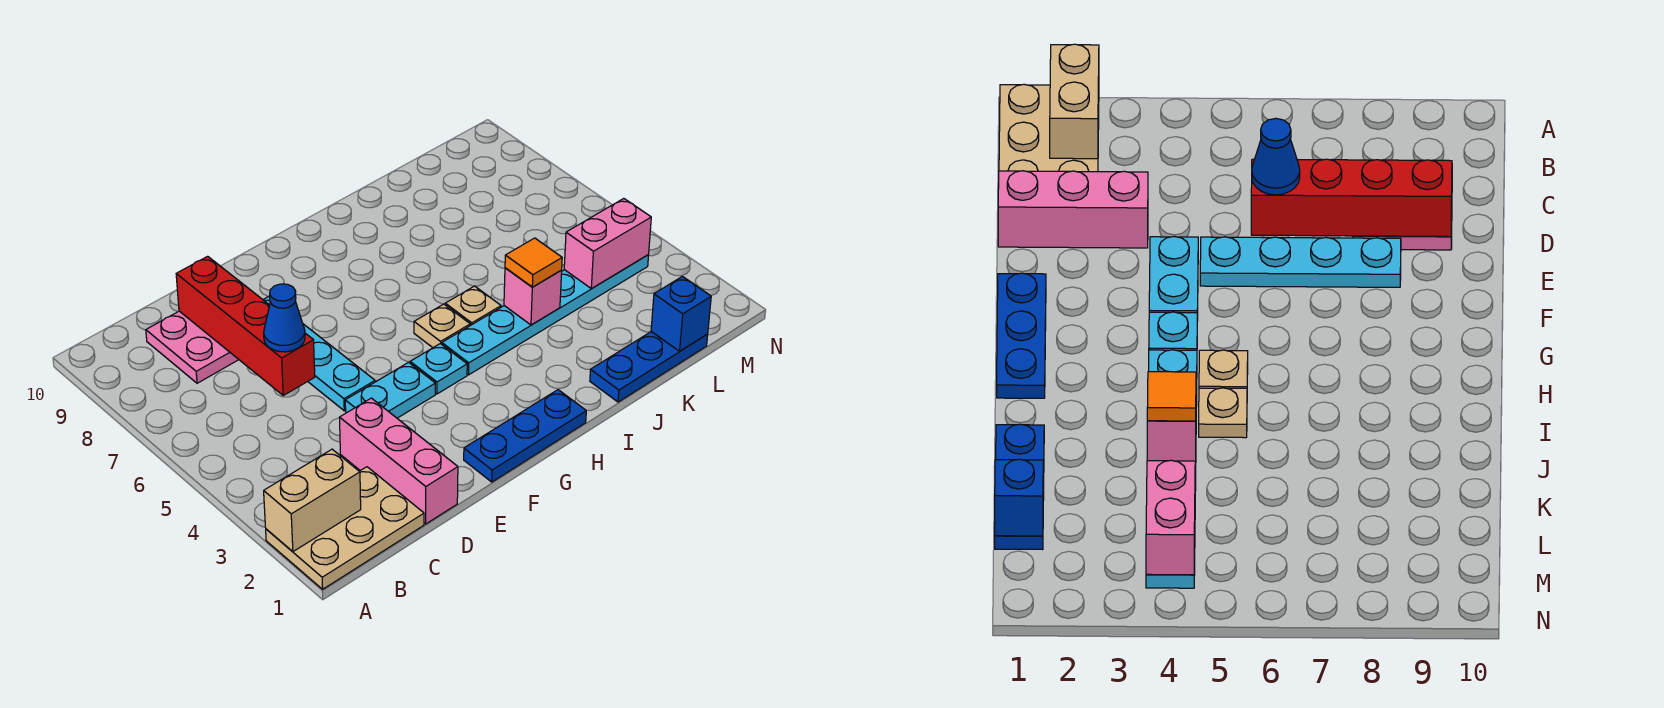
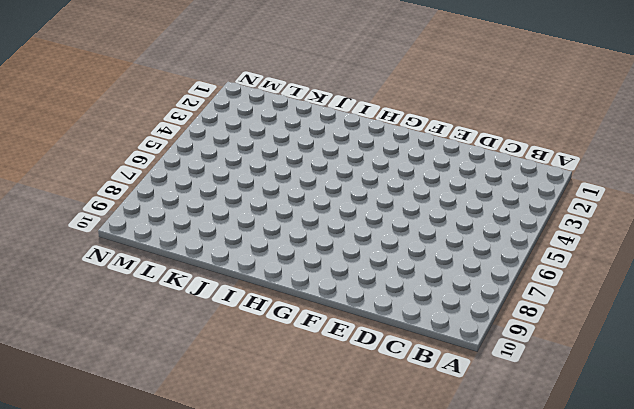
none -> tan plate A1:C2 level 1
none -> pink plate C8:D9 level 1
none -> pink brick D1:D3 level 1

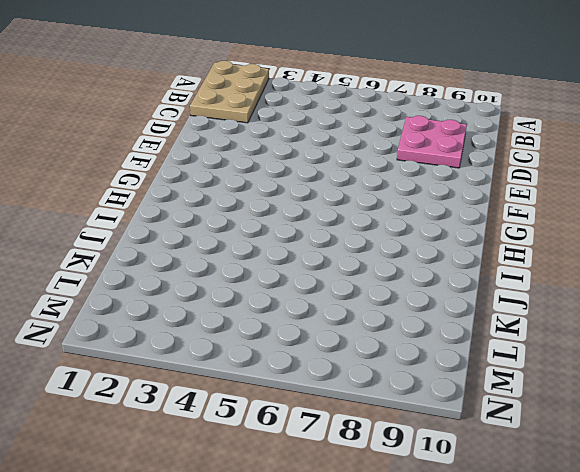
none -> pink brick D1:D3 level 1
none -> cyan plate E4:F4 level 1
none -> cyan plate E5:E8 level 1

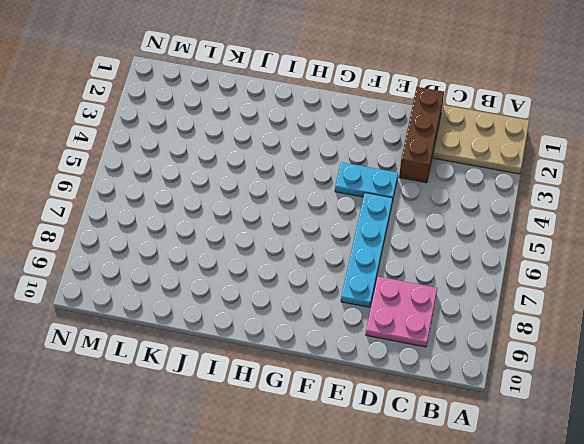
brown brick D1:D3 level 1 -> pink brick D1:D3 level 1
none -> blue plate F1:H1 level 1
none -> cyan plate G4 level 1
none -> cyan plate H4:M4 level 1

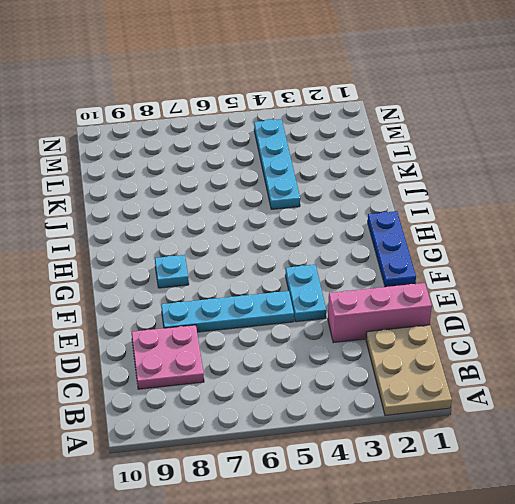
cyan plate G8 level 1 -> cyan plate G4 level 1
cyan plate J4:M4 level 1 -> cyan plate H4:M4 level 1
none -> tan plate H5 level 1
none -> tan plate I5 level 1
none -> blue plate J1:L1 level 1

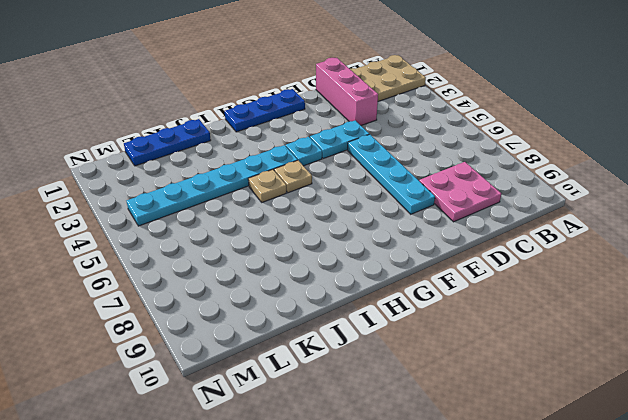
none -> tan brick A2:B2 level 2
none -> red brick D6:D9 level 2
none -> pink brick J4 level 2

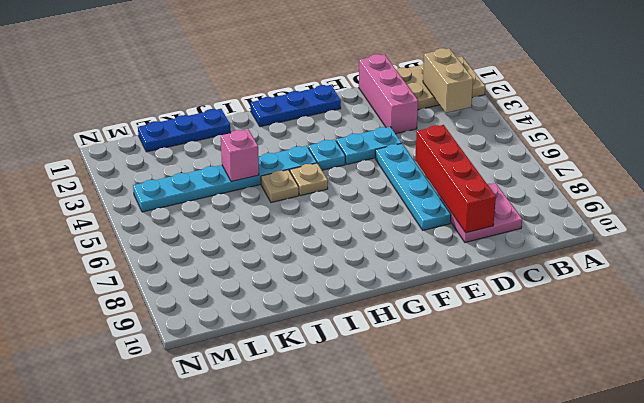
tan brick B2:B3 level 2 -> tan brick A2:B2 level 2
none -> blue brick L1 level 2
none -> pink brick L4:M4 level 2
none -> blue cone D6 level 3

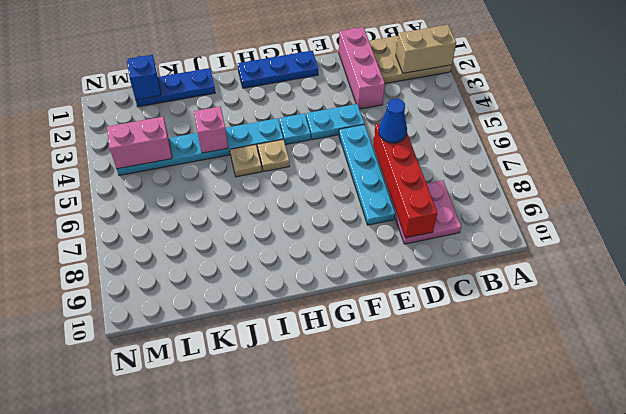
none -> orange tile J4 level 3

